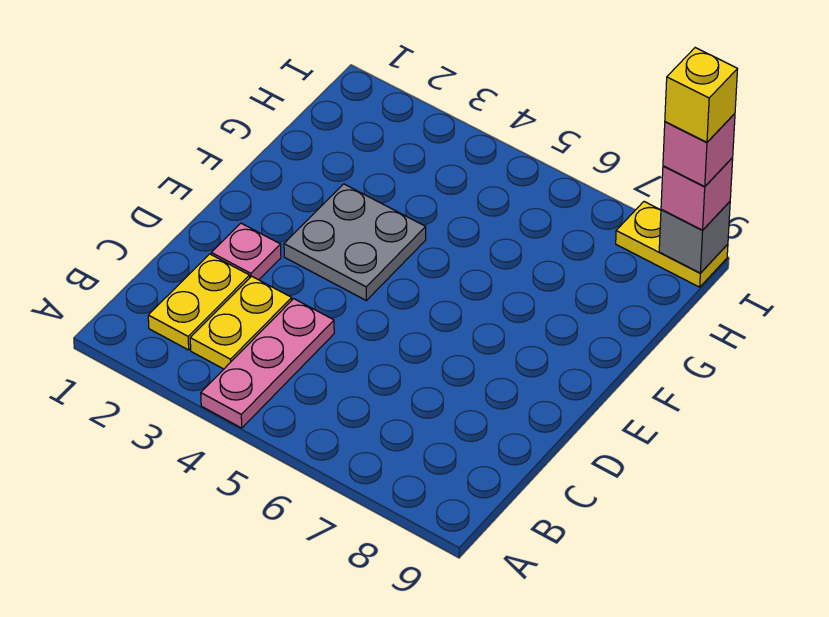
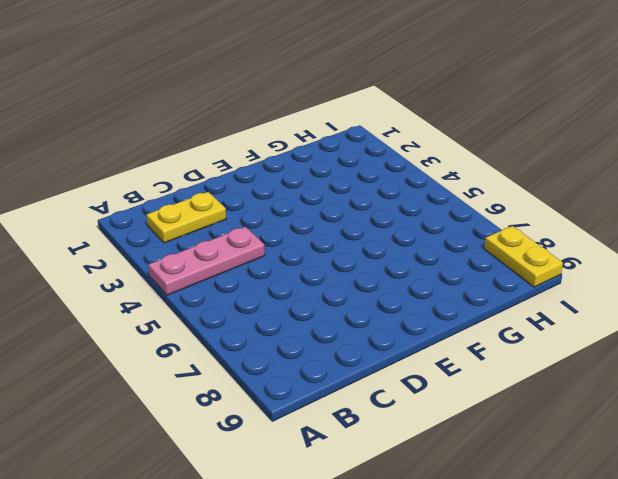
none -> yellow plate B3:C3 level 1
none -> pink plate D2 level 1

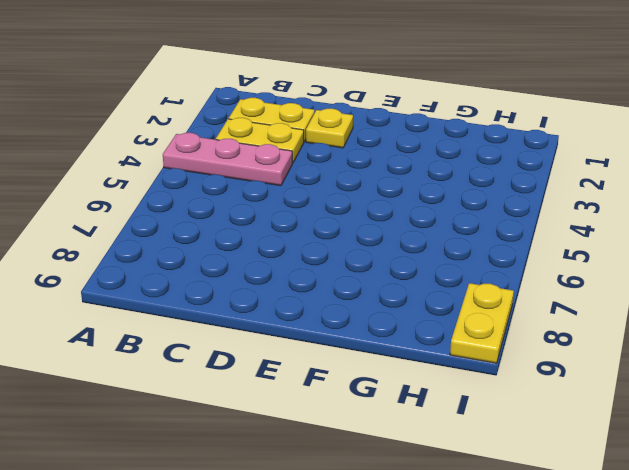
yellow plate D2 level 1 -> pink plate D2 level 1
none -> grey plate E3:F4 level 1
none -> grey brick I9 level 2

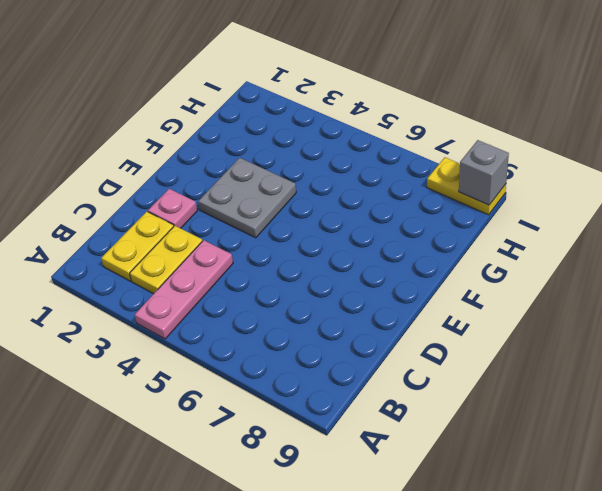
none -> pink brick I9 level 3
none -> pink brick I9 level 4

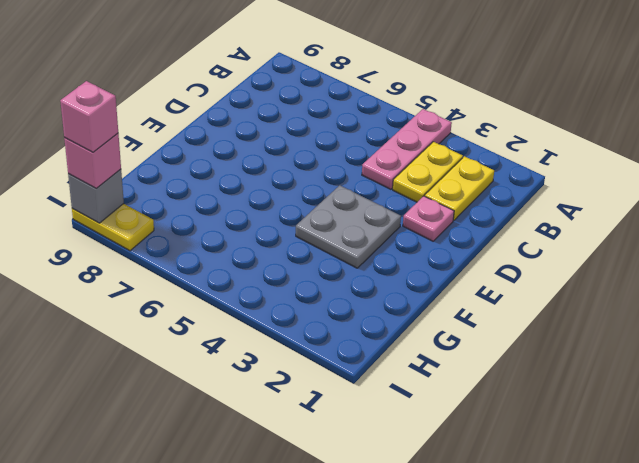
none -> yellow brick I9 level 5

